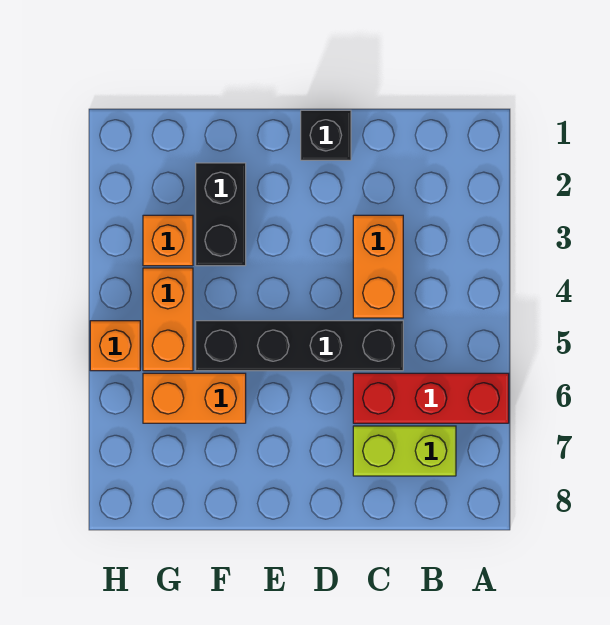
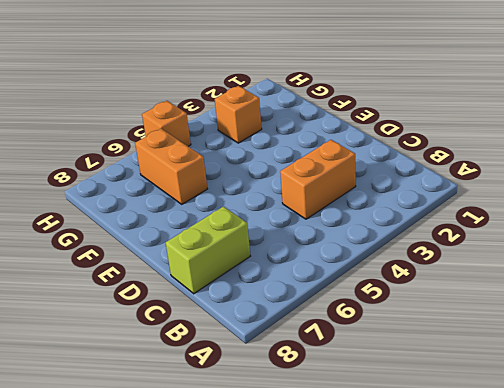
lime brick C7:C8 level 1 -> lime brick B7:C7 level 1
none -> red brick A6:C6 level 1
none -> black brick C5:F5 level 1

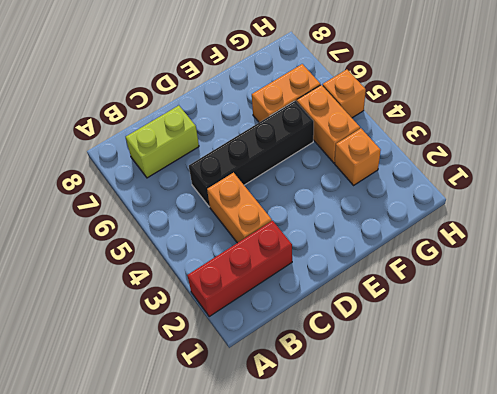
red brick A2:C2 level 1 -> red brick A6:C6 level 1
none -> black brick D1 level 1
none -> black brick F2:F3 level 1

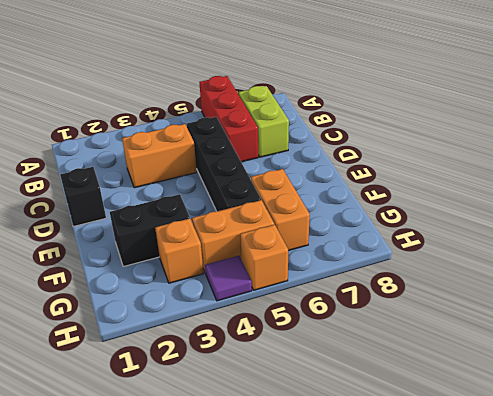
purple tile H4 level 1 -> none

